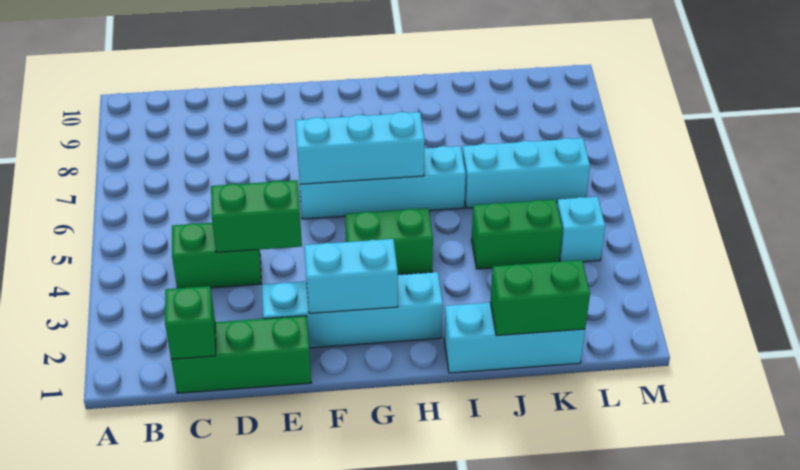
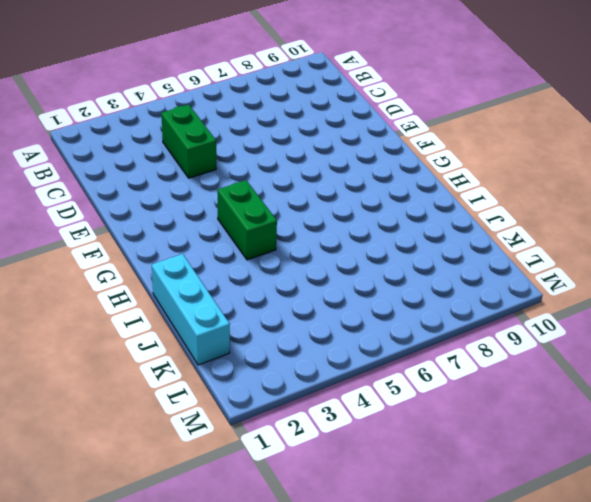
none -> green brick C1:E1 level 1
none -> cyan brick E2:H2 level 1
none -> cyan brick F6:I6 level 1

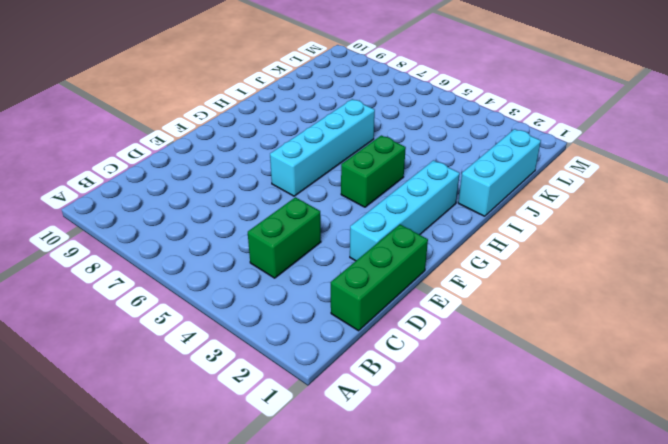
none -> green brick J4:K4 level 1
none -> cyan brick J6:L6 level 1
none -> cyan brick L4 level 1

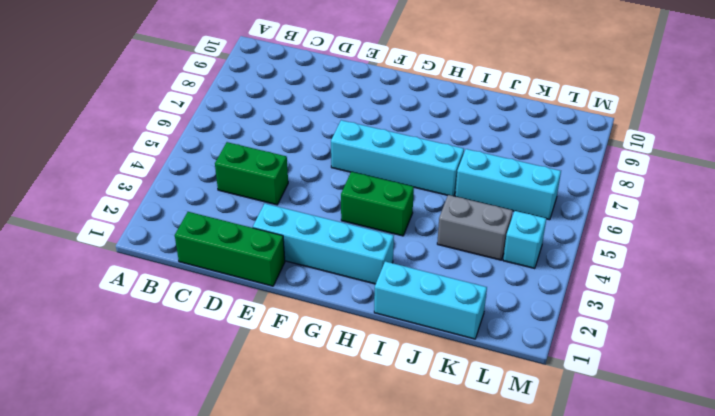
grey brick J4:K4 level 1 -> green brick J4:K4 level 1
none -> green brick C1 level 2
none -> green brick D4:E4 level 2
none -> cyan brick F2:G2 level 2

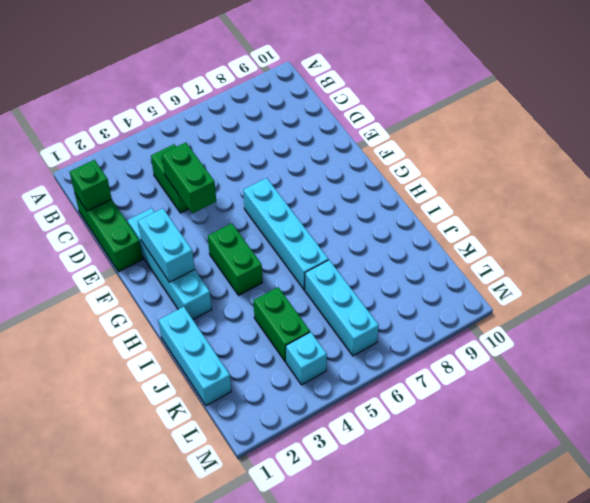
none -> cyan brick F6:H6 level 2
none -> green brick J1:K1 level 2

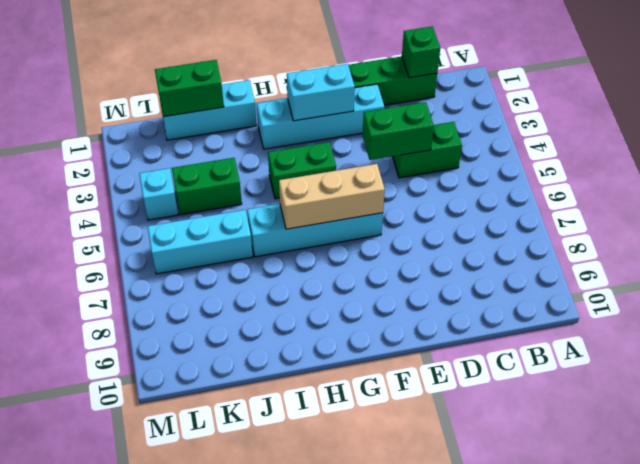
tan brick F6:H6 level 2 -> cyan brick F6:H6 level 2

